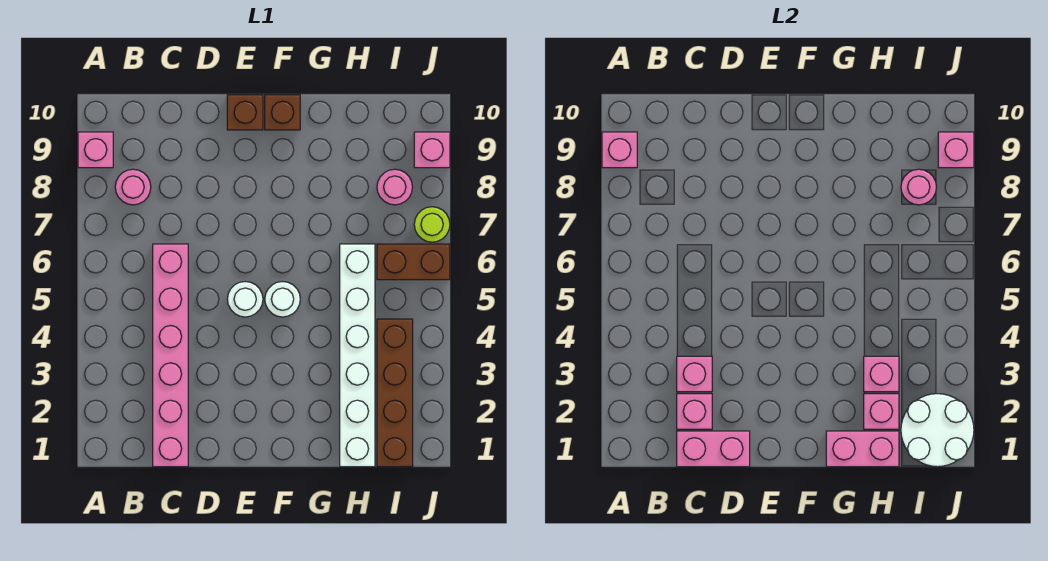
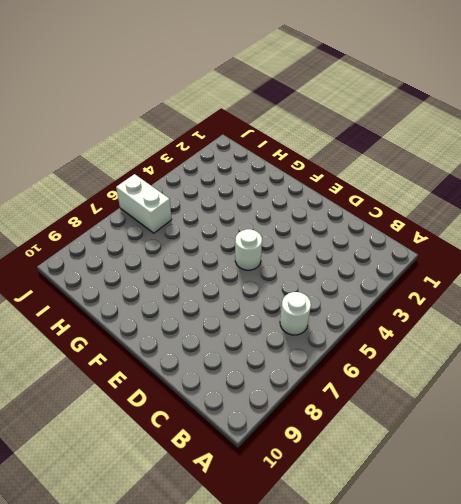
white round brick B6 level 1 -> white round brick F5 level 1
white brick I6:J6 level 1 -> brown brick I6:J6 level 1
none -> pink brick A9 level 1
none -> pink round brick B8 level 1
none -> pink brick C1:C6 level 1

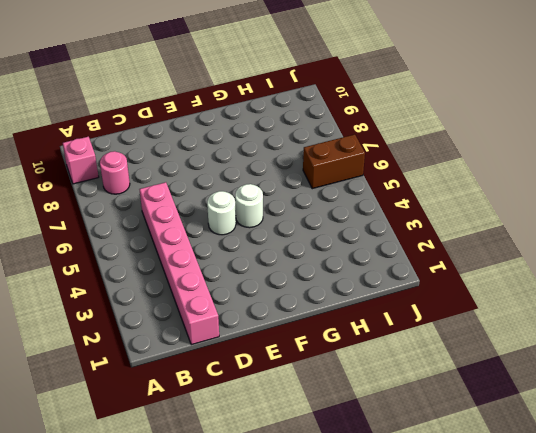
none -> brown brick E10 level 1
none -> brown brick F10 level 1
none -> white brick H1:H6 level 1

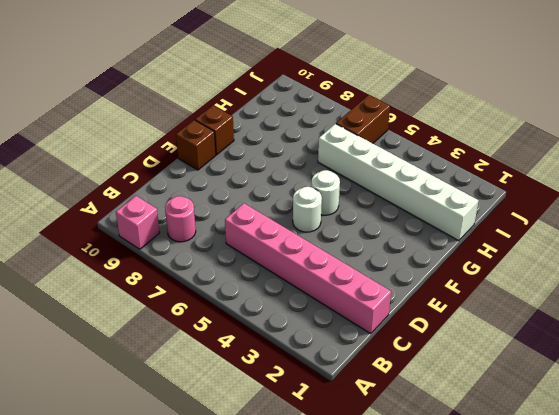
none -> brown brick I1:I4 level 1
none -> pink round brick I8 level 1
none -> lime round brick J7 level 1

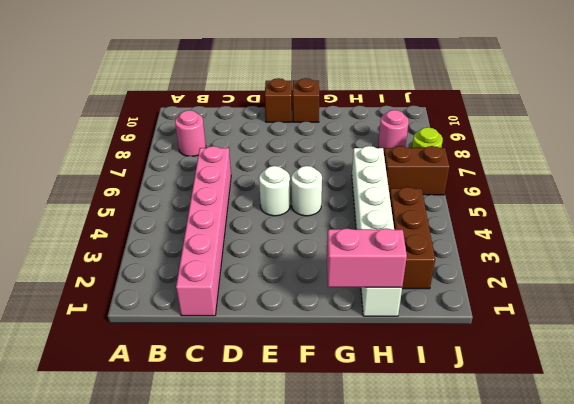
brown brick I2:I4 level 1 -> brown brick I1:I4 level 1
none -> pink brick A9 level 1
none -> pink brick J9 level 1
none -> pink brick A9 level 2

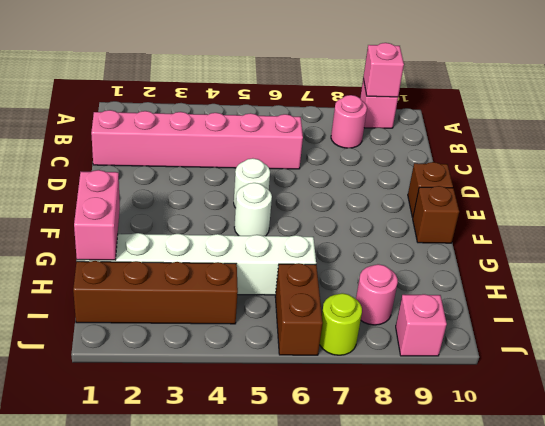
none -> pink brick C1:D1 level 2
none -> pink brick C2 level 2
none -> pink brick C3 level 2

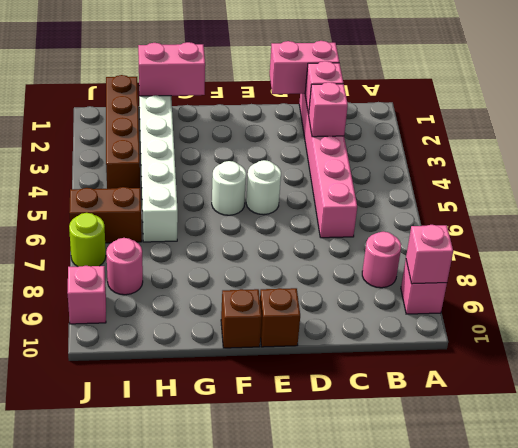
none -> pink brick H2 level 2
none -> pink brick H3 level 2
none -> white round brick I1:J2 level 2

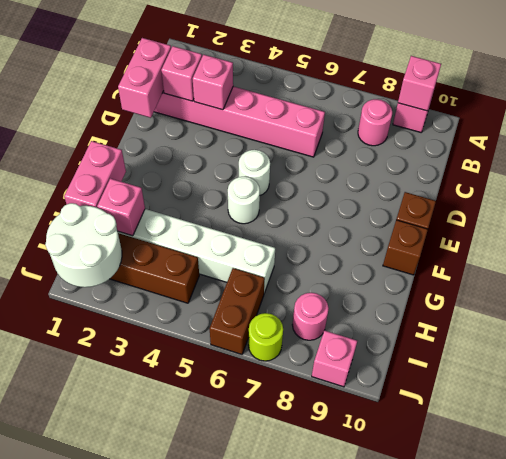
none -> pink brick H3 level 2
none -> pink round brick I8 level 2
none -> pink brick J9 level 2

